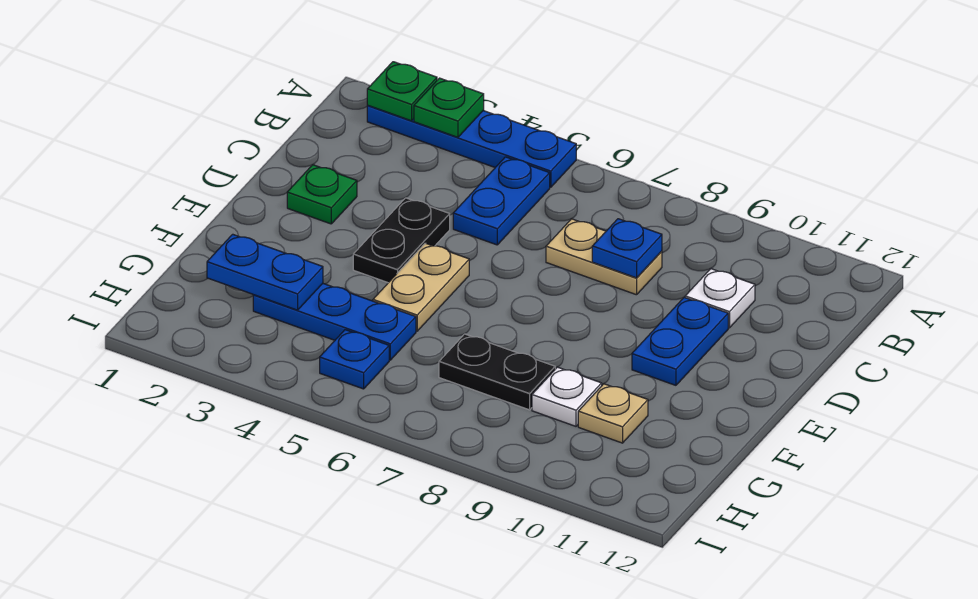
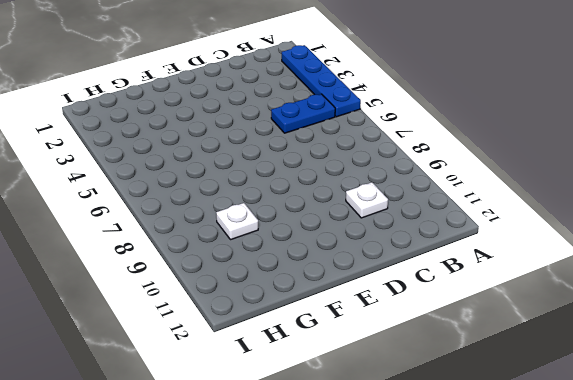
none -> tan plate C7:C8 level 1
none -> green plate D2 level 1
none -> black plate D4:E4 level 1

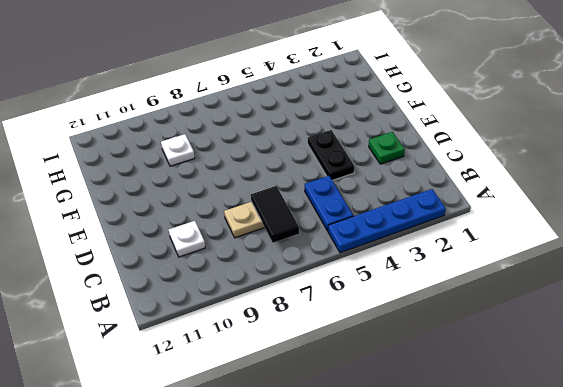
black tile B7:C7 level 2 -> none
none -> blue plate D10:E10 level 1
none -> tan plate E5:F5 level 1
none -> blue plate G3:G5 level 1

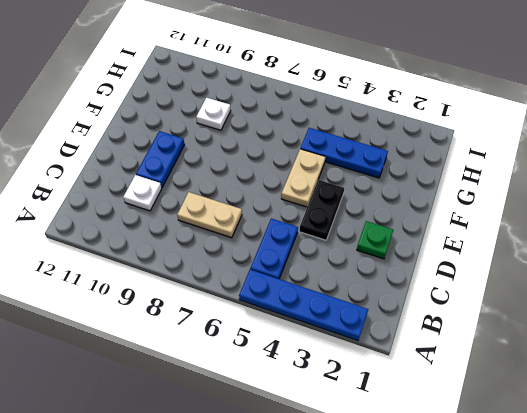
none -> black plate G7:G8 level 1
none -> tan plate G10 level 1
none -> blue plate H5 level 1

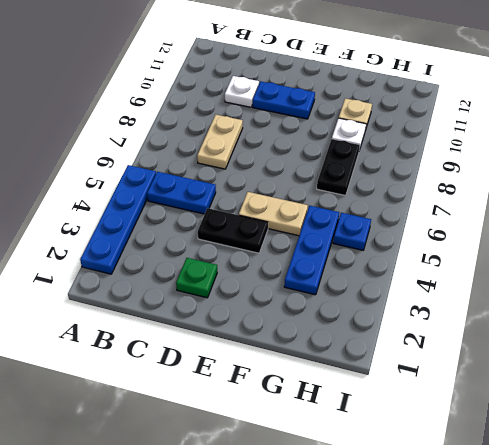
none -> green plate A2 level 2
none -> green plate A3 level 2
none -> blue plate C8 level 2

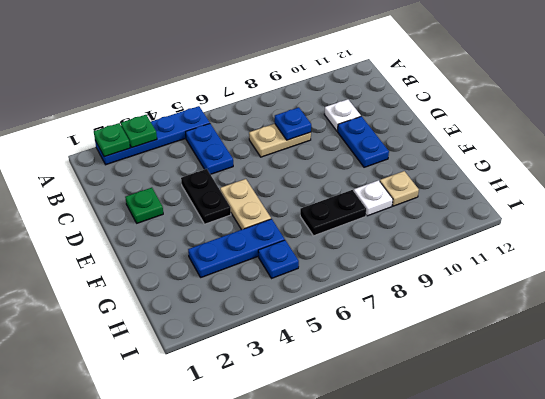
none -> blue plate G2:G3 level 2

